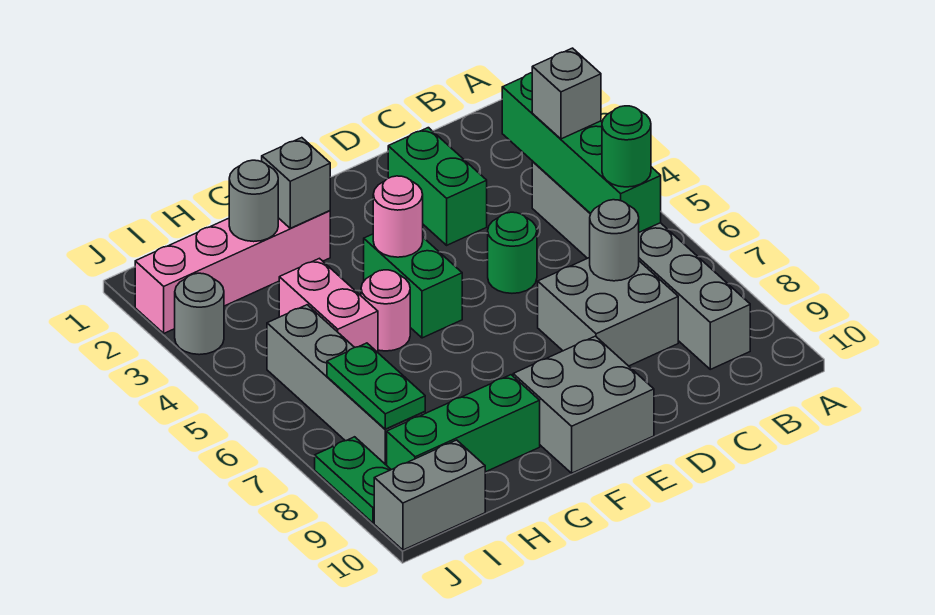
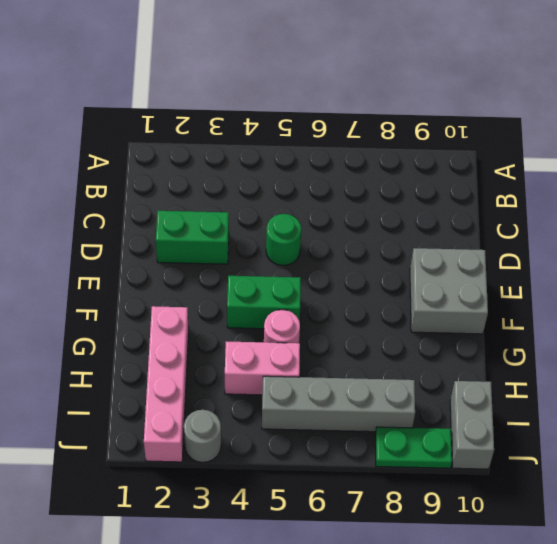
none -> grey brick B4:B9 level 1
none -> grey brick C7:D8 level 1
none -> green brick G9:I9 level 1

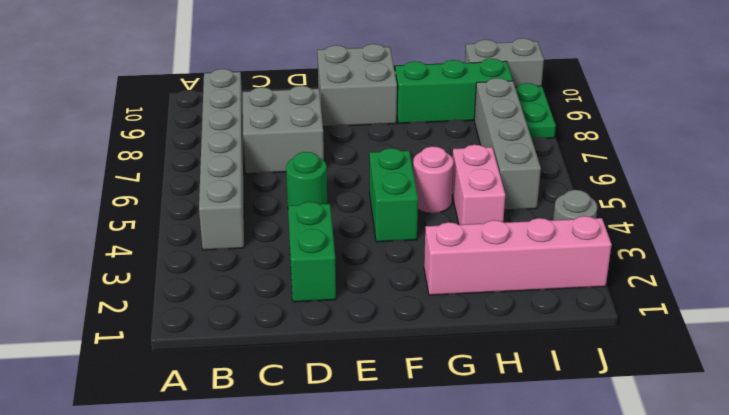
none -> green brick B3:B6 level 2
none -> grey round brick C7 level 2
none -> pink round brick F4 level 2

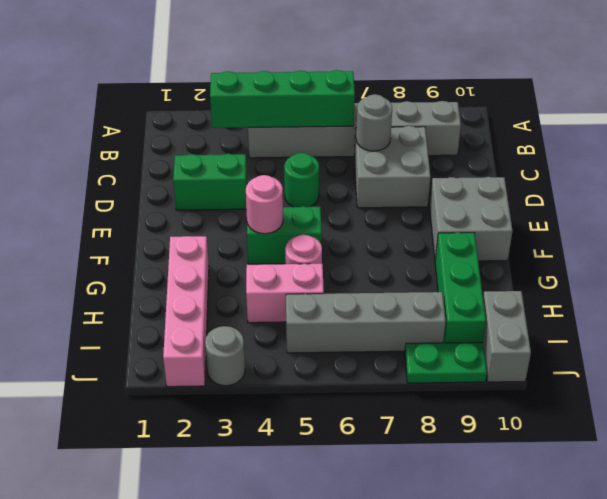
none -> grey brick G2 level 2
none -> grey round brick H2 level 2
none -> green plate I7:I8 level 2

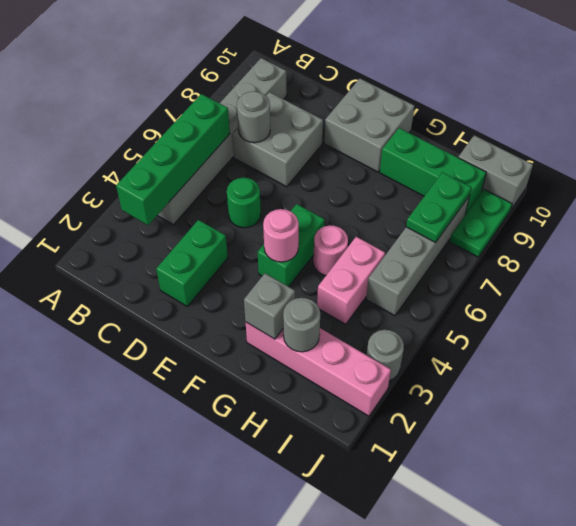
none -> grey brick B4 level 3
none -> green round brick B6 level 3

